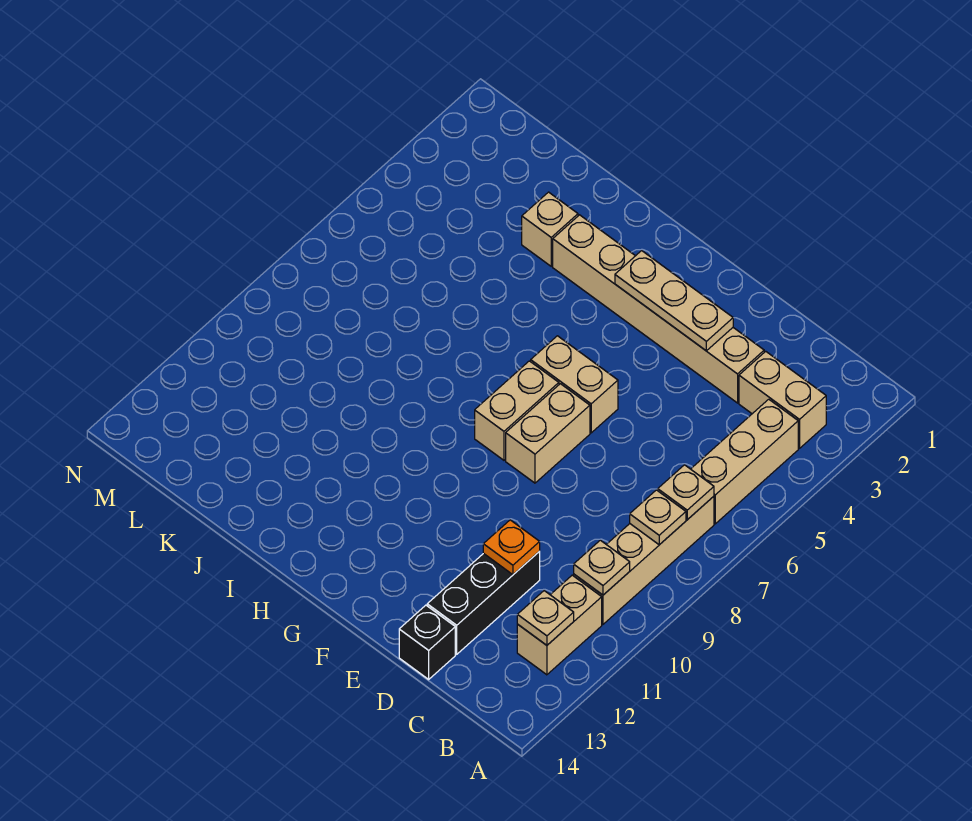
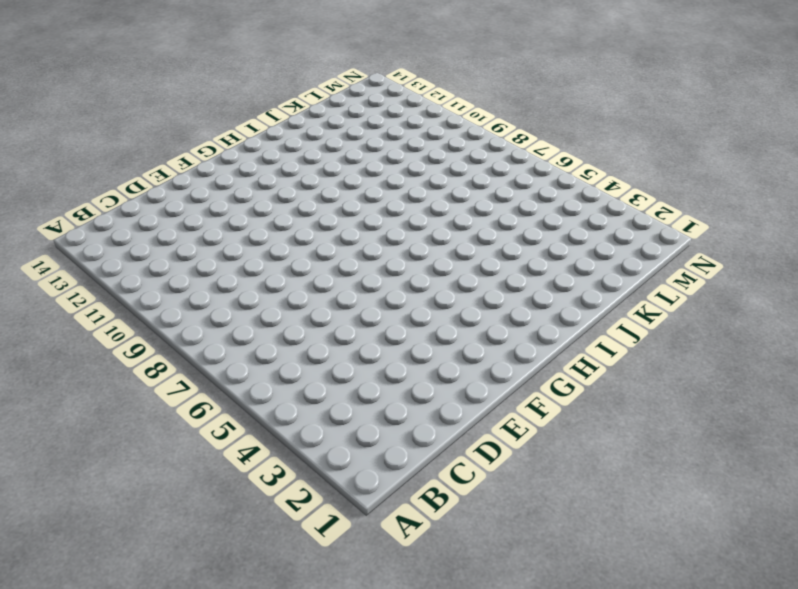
none -> tan brick B3:C3 level 1
none -> tan brick B4:B6 level 1
none -> tan brick B7:B10 level 1

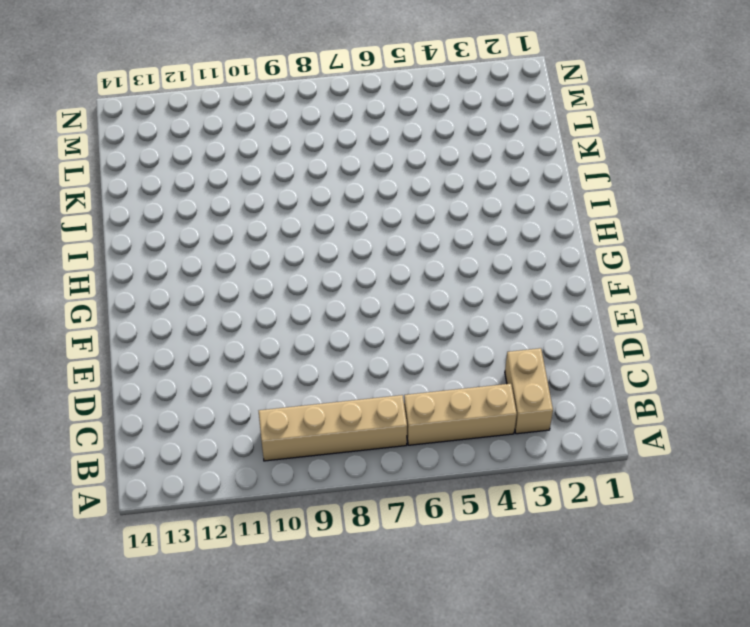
none -> tan brick B11:B12 level 1
none -> tan brick D3:I3 level 1
none -> black brick D11:D13 level 1

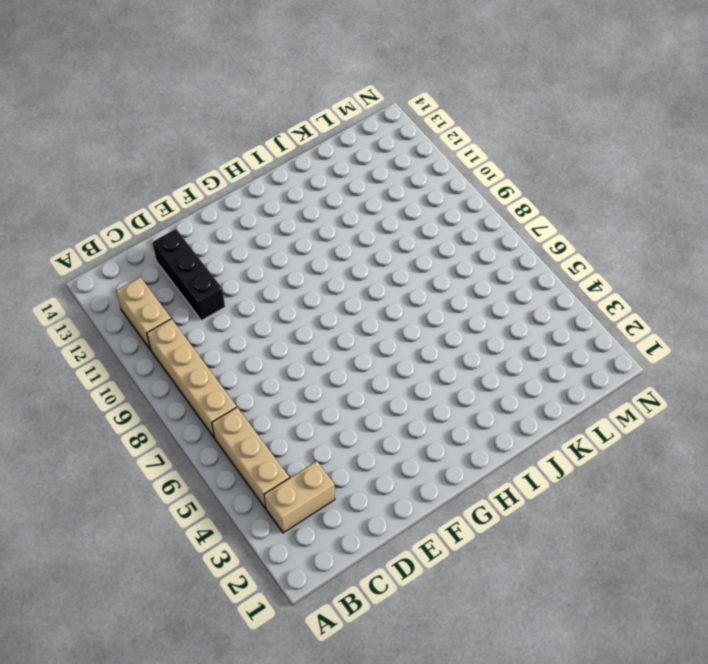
none -> tan brick D3:I3 level 1
none -> black brick D14 level 1
none -> tan brick F6:G6 level 1

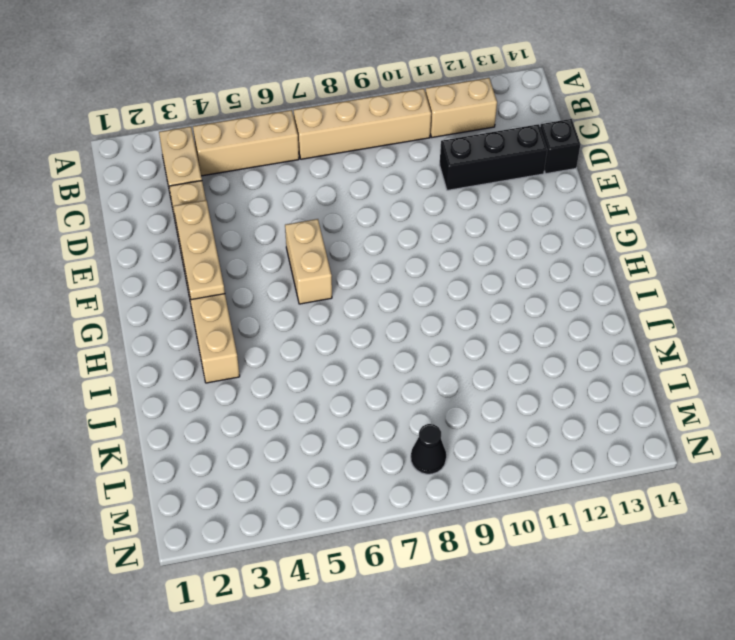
black cone M8 level 1 -> none
none -> tan brick F7:F8 level 1
none -> tan brick G7:G8 level 1
none -> tan brick J3 level 1

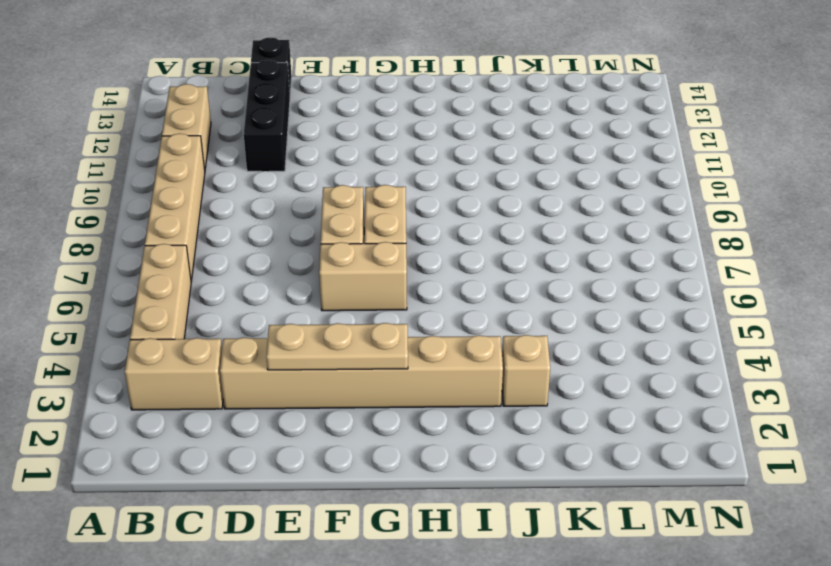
none -> tan plate B7 level 2
none -> tan plate B8 level 2
none -> tan plate B10 level 2

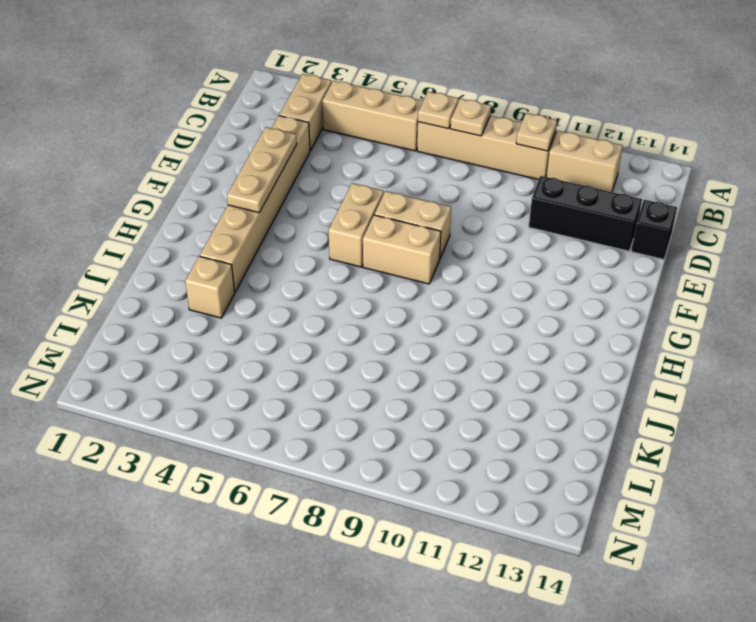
none -> tan plate B12 level 2
none -> orange plate D11 level 2

